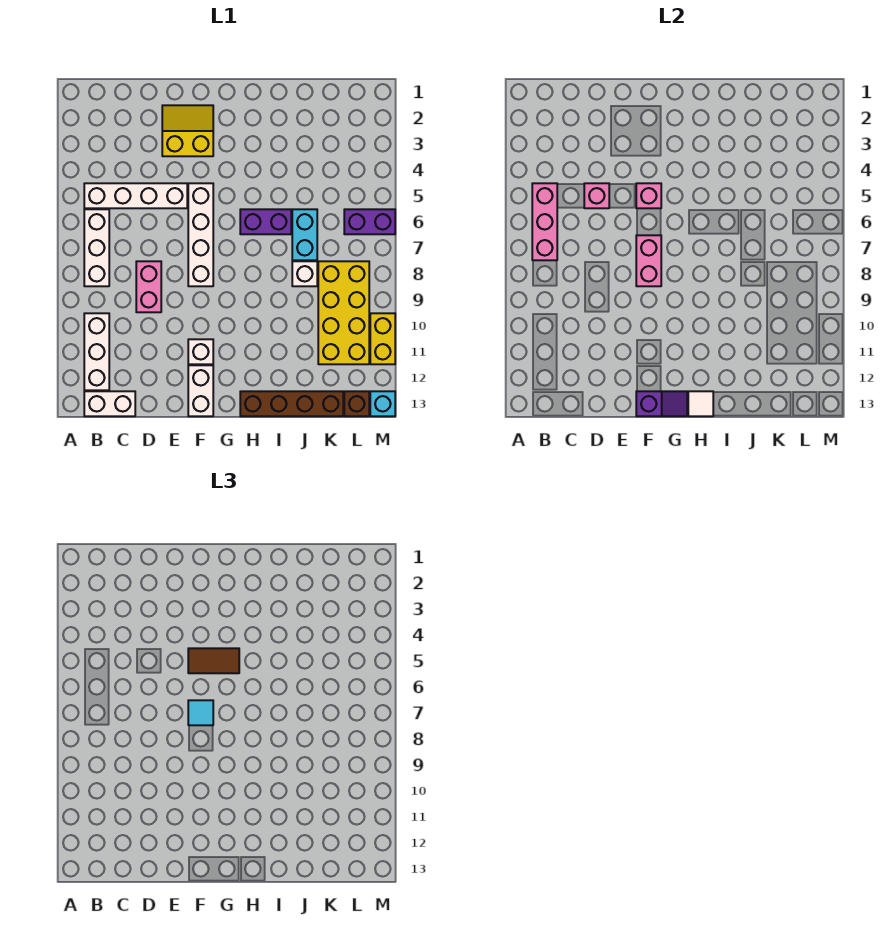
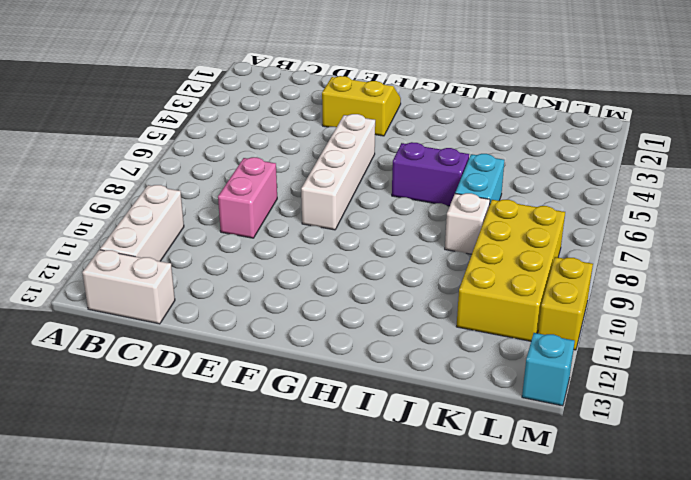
none -> white brick B5:E5 level 1
none -> white brick B6:B8 level 1
none -> white brick F11 level 1

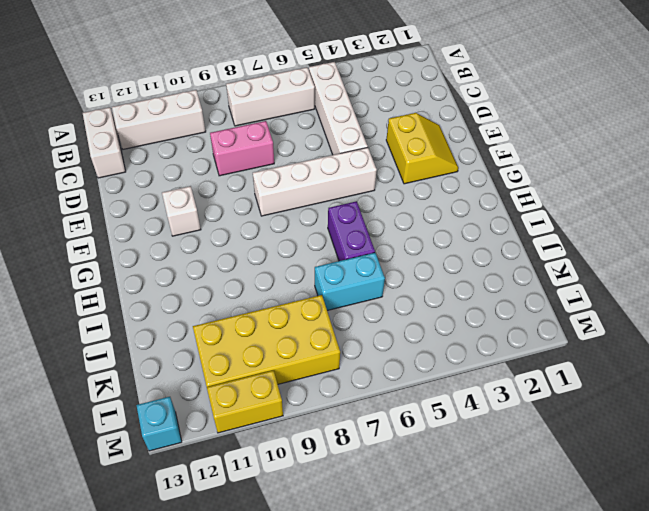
none -> white brick F12:F13 level 1
none -> brown brick H13:K13 level 1
none -> white brick J8 level 1

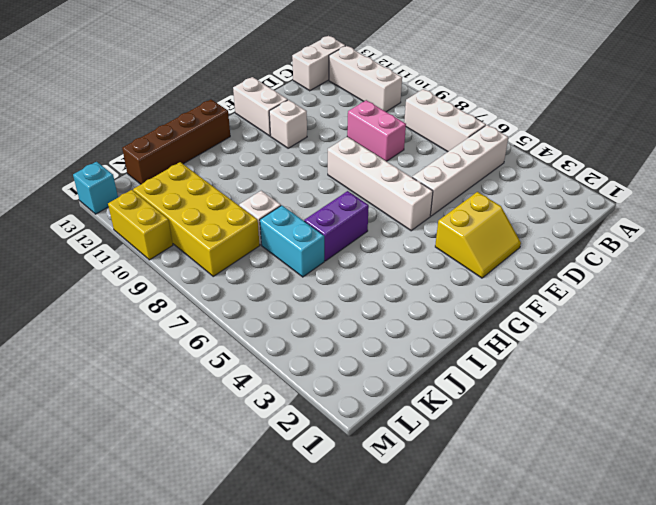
none -> purple brick L6:M6 level 1
none -> brown brick L13 level 1
none -> pink brick B5:B7 level 2

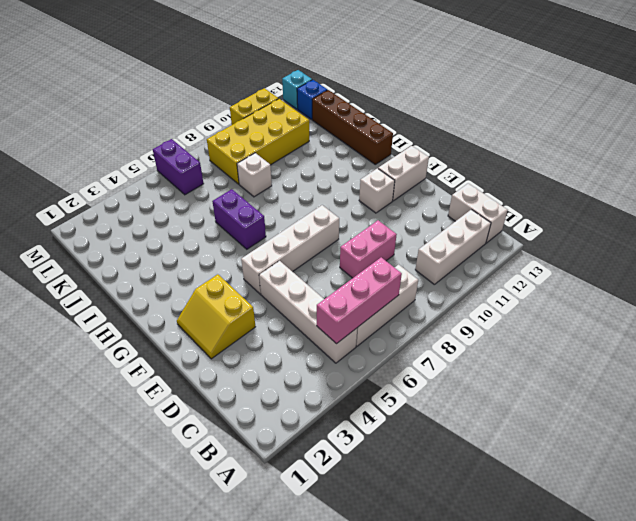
blue brick L13 level 1 -> brown brick L13 level 1
none -> cyan brick J6:J7 level 1
none -> pink brick D5 level 2
none -> pink brick F5 level 2

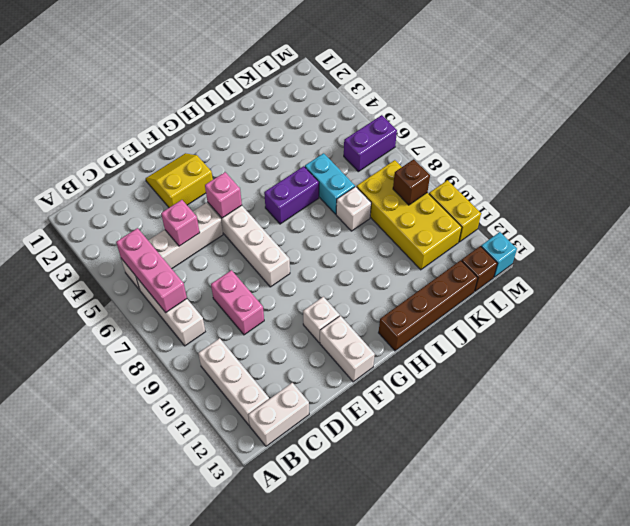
brown brick L9 level 2 -> none
none -> pink brick F7:F8 level 2
none -> purple slope F13:G13 level 2 top F
none -> white tile H13 level 2

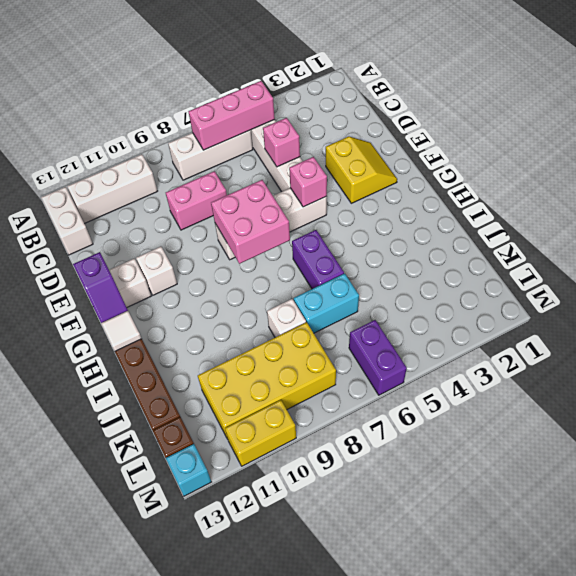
pink brick F7:G8 level 2 -> pink brick F7:F8 level 2
none -> brown tile F5:G5 level 3
none -> cyan tile F7 level 3

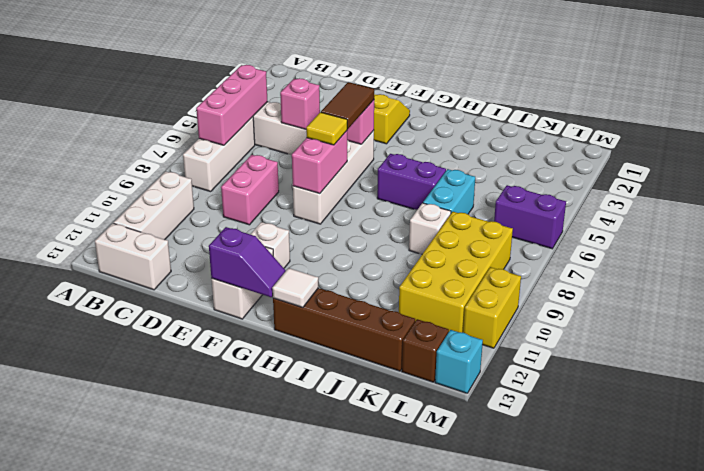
brown tile F5:F6 level 3 -> brown tile F5:G5 level 3
yellow tile F7 level 3 -> cyan tile F7 level 3

